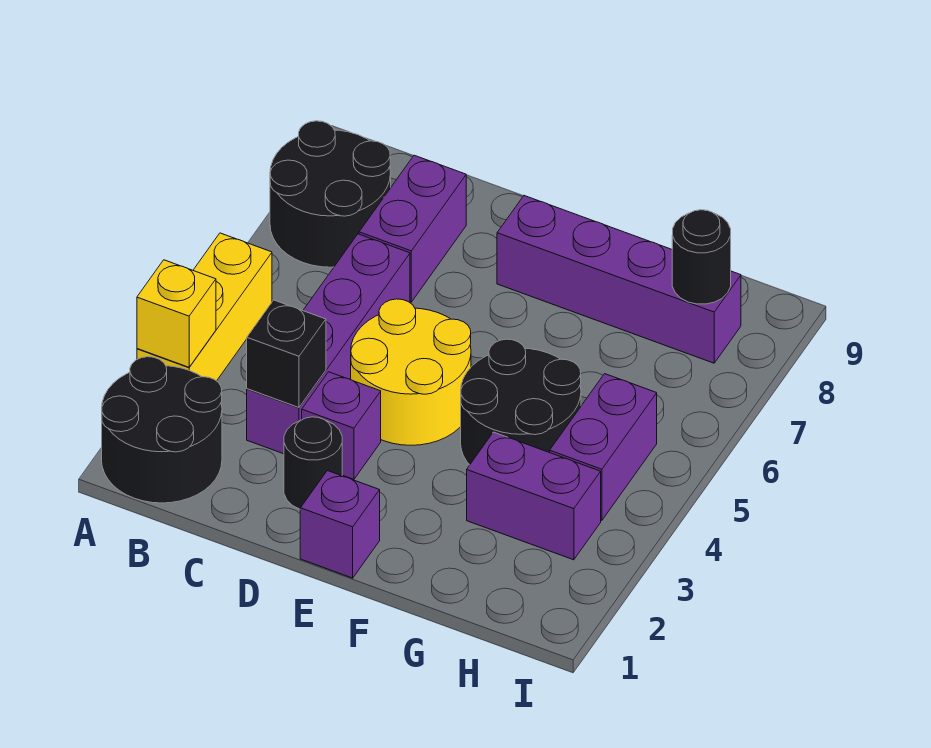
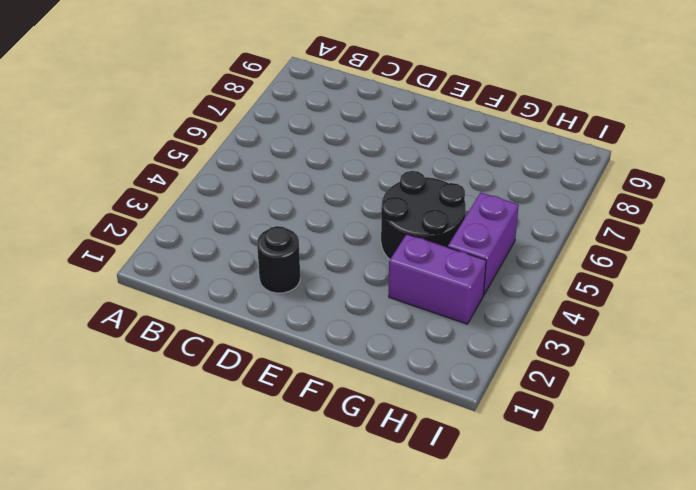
none -> black round brick A1:B2 level 1
none -> yellow brick A3:A5 level 1
none -> black round brick A7:B8 level 1

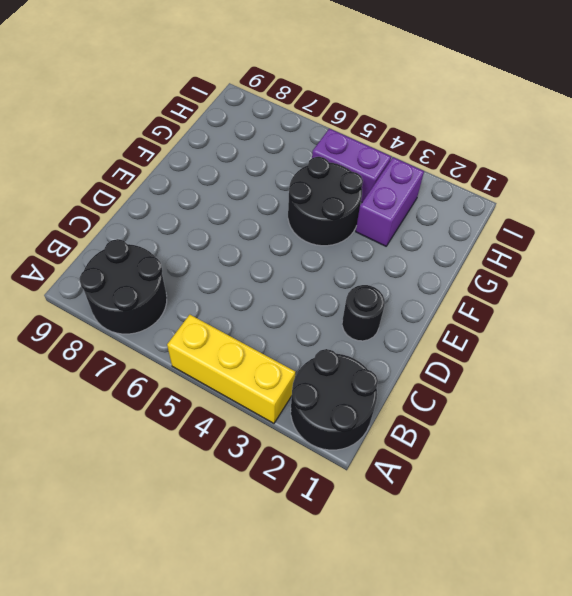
none -> purple brick C3:C6 level 1
none -> purple brick C7:C8 level 1
none -> purple brick D3 level 1

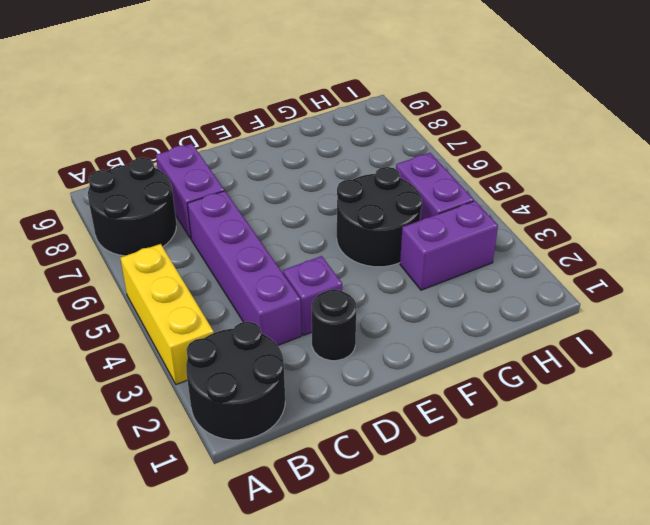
none -> yellow round brick D4:E5 level 1
none -> purple brick E1 level 1
none -> purple brick E8:H8 level 1

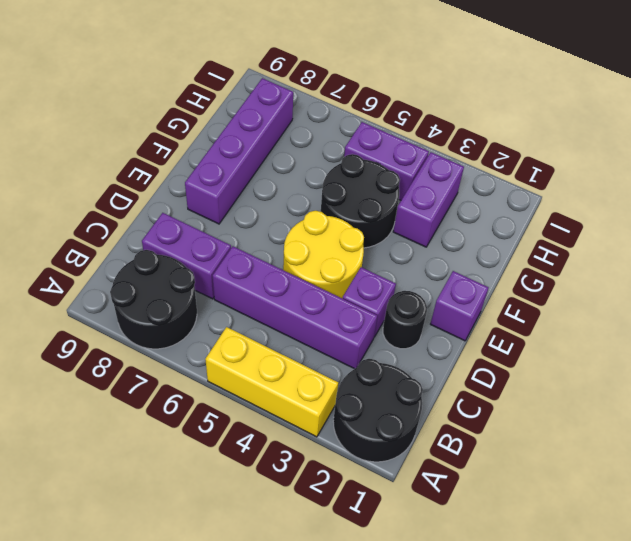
none -> yellow brick A3 level 2
none -> black brick C3 level 2
none -> black round brick H8 level 2

